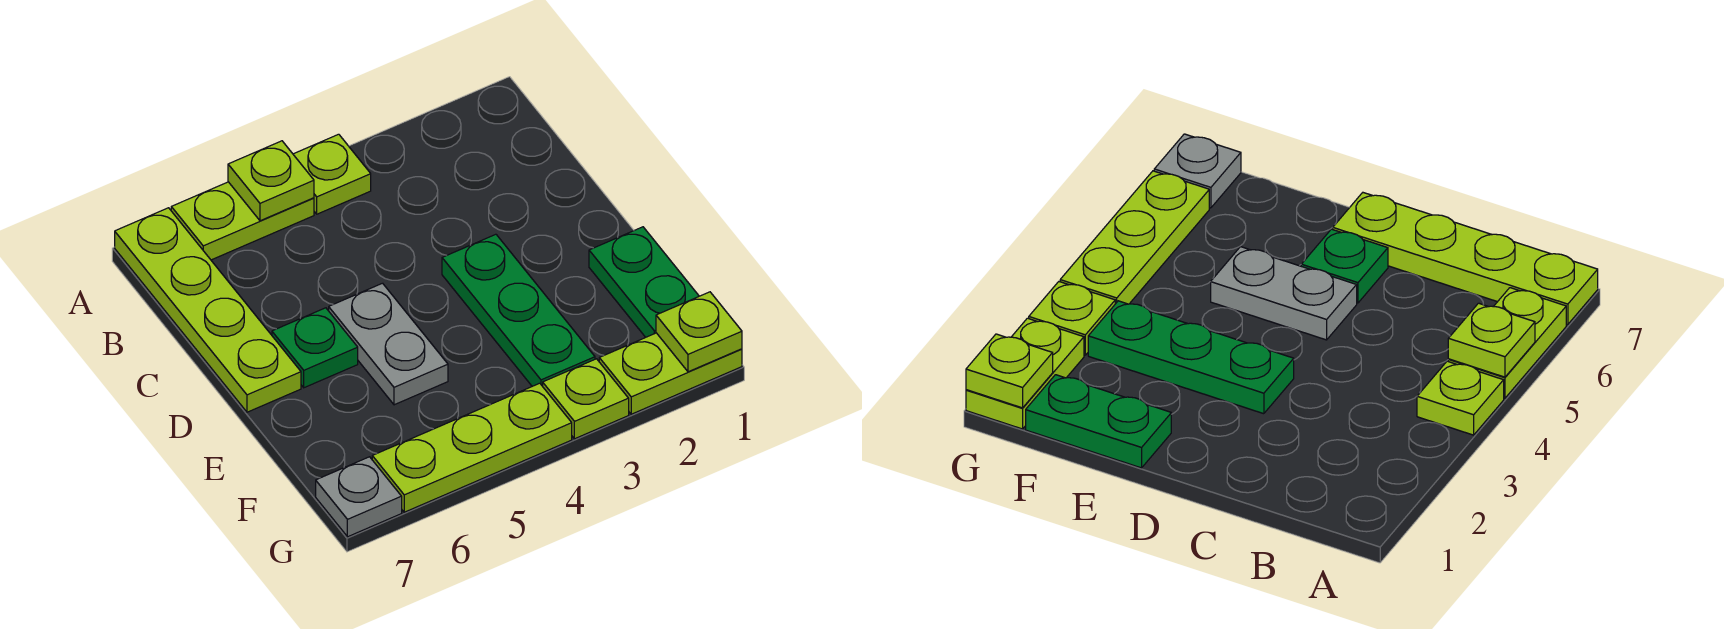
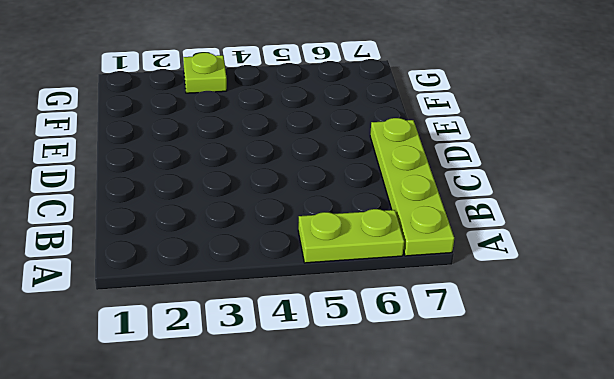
none -> lime plate A4 level 1
none -> green plate D3:F3 level 1
none -> grey plate D5:E5 level 1

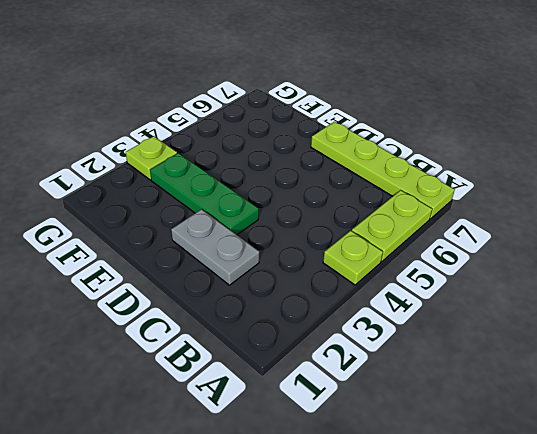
grey plate C2:D2 level 1 -> grey plate D5:E5 level 1
none -> green plate D6 level 1
none -> green plate E1:F1 level 1
none -> lime plate G1:G2 level 1

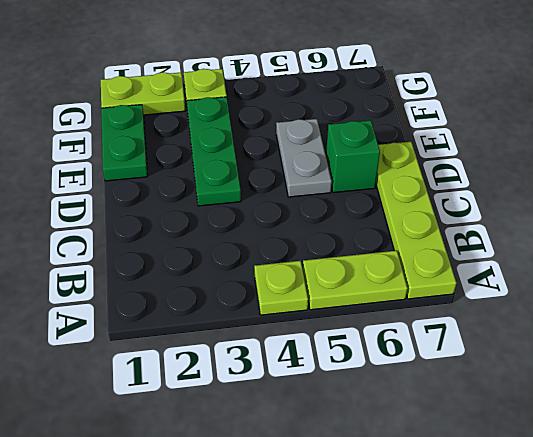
green brick D6 level 1 -> green plate D6 level 1
none -> lime plate G4:G6 level 1
none -> grey plate G7 level 1
none -> lime plate A5 level 2

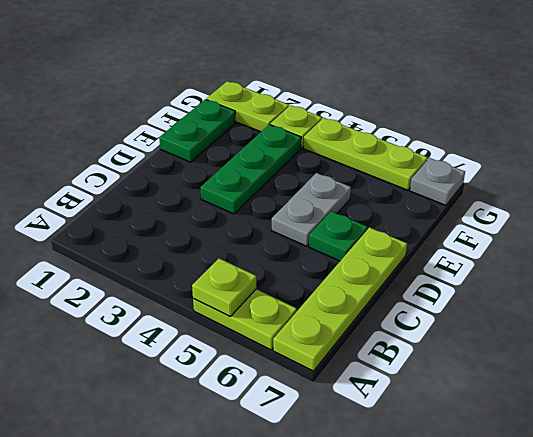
none -> lime plate A4 level 1
none -> lime plate G1 level 2

